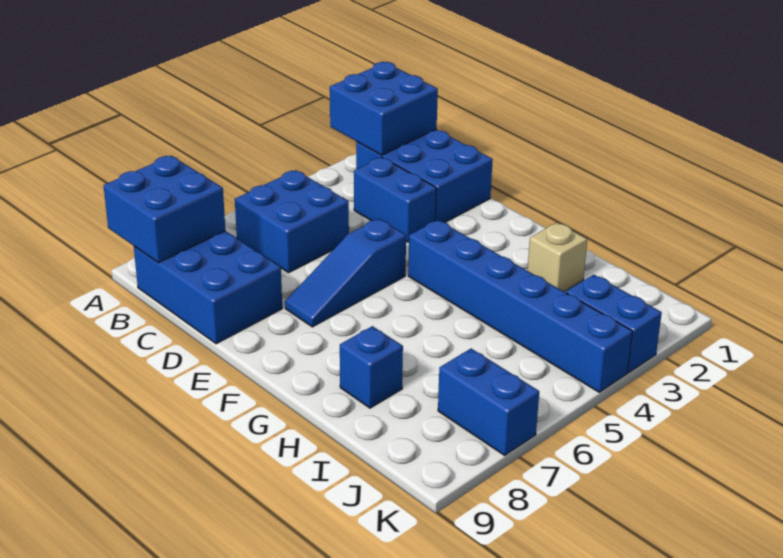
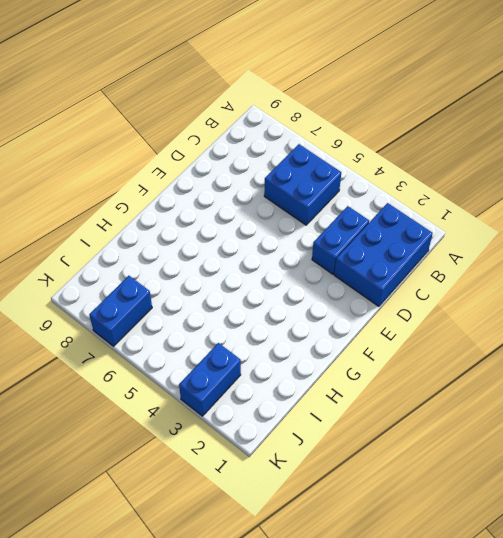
none -> blue brick B8:D9 level 1
none -> blue slope E5:E7 level 1 top 5
none -> blue brick F4:K4 level 1

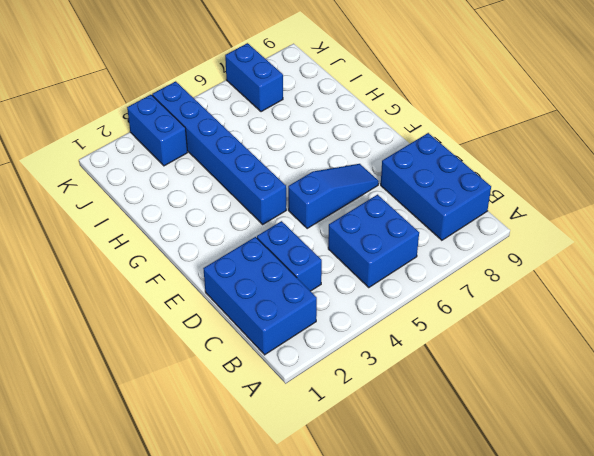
none -> tan brick H2 level 1
none -> blue brick H8 level 1
none -> blue brick A1:B2 level 2

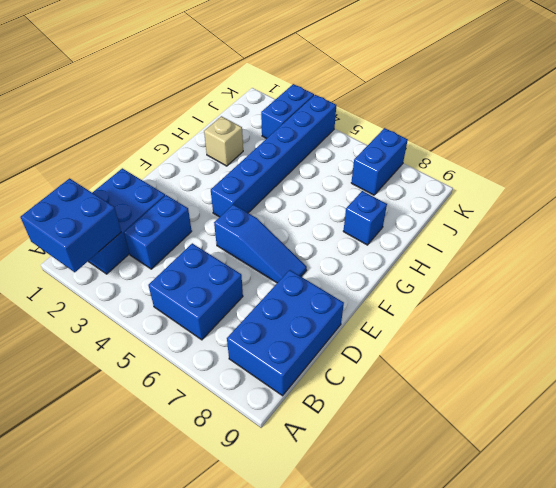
none -> blue brick A8:B9 level 2

